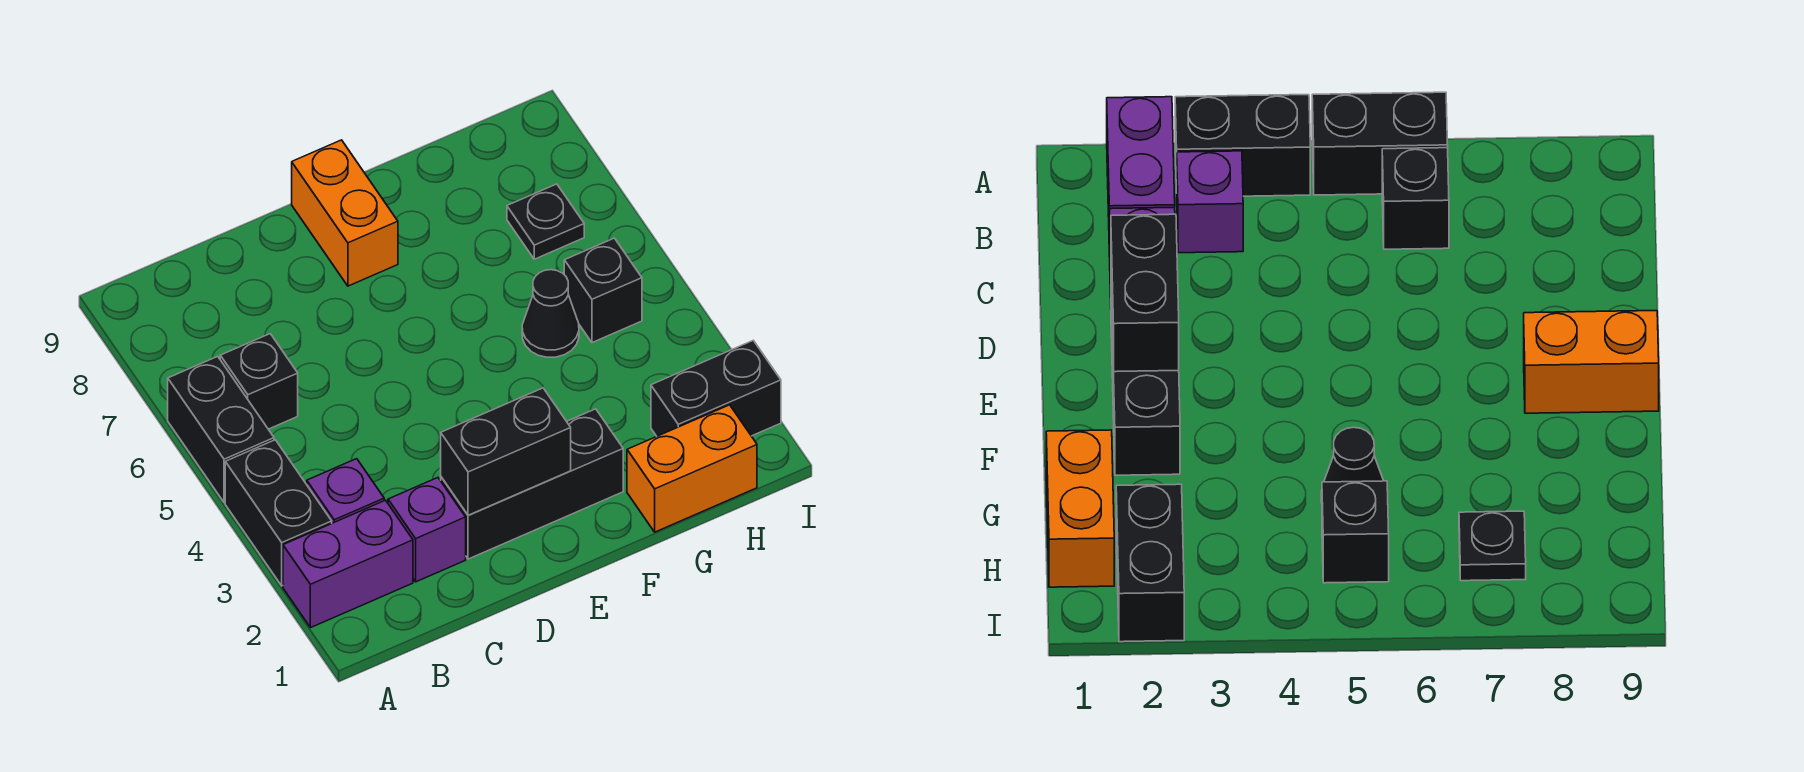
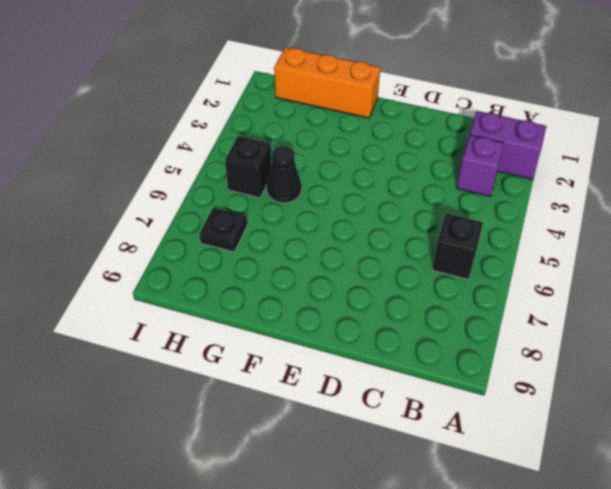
orange brick F1:H1 level 1 -> orange brick G1:H1 level 1
none -> black brick A3:A4 level 1
none -> black brick A5:A6 level 1
none -> purple brick C2 level 1

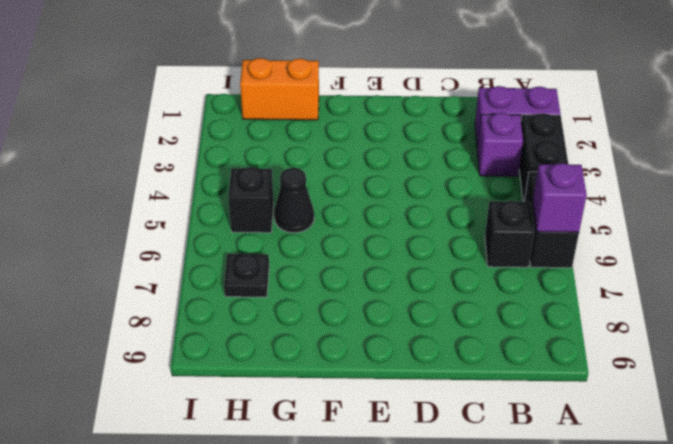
purple brick A6 level 2 -> purple brick C2 level 1
none -> black brick D2:F2 level 1
none -> orange brick E8:E9 level 1
none -> black brick H2:I2 level 1

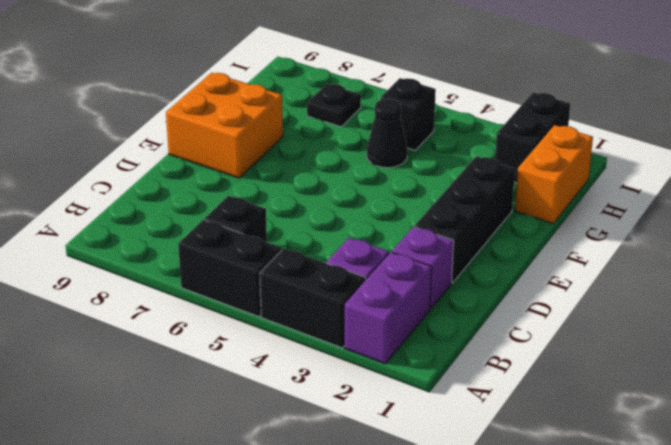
orange brick E8:F9 level 1 -> orange brick E8:E9 level 1
none -> black brick D2:E2 level 2

